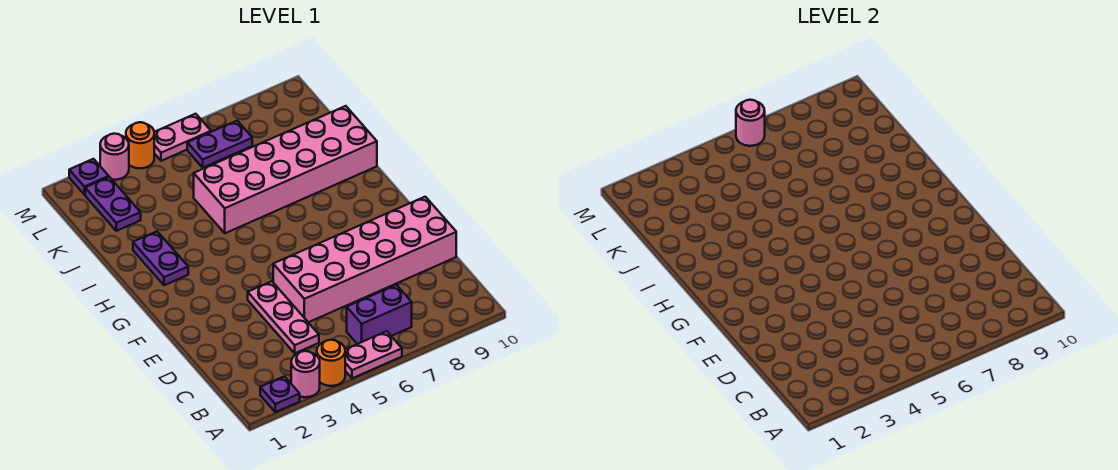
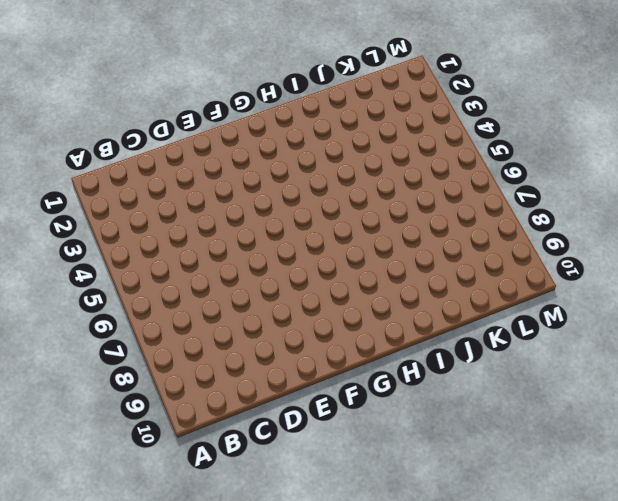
none -> purple plate A2 level 1
none -> pink round brick A3 level 1
none -> orange round brick A4 level 1

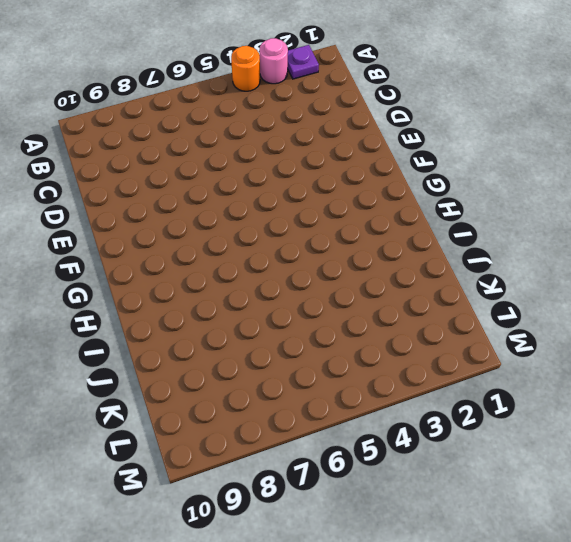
none -> pink plate A5:A6 level 1
none -> purple brick B6:B7 level 1
none -> pink plate C4:E4 level 1

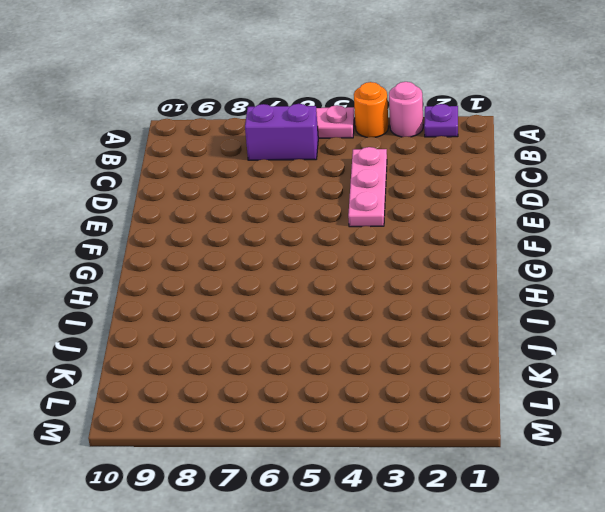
none -> pink brick D5:E10 level 1
none -> purple plate H2:I2 level 1
none -> pink brick I5:J10 level 1

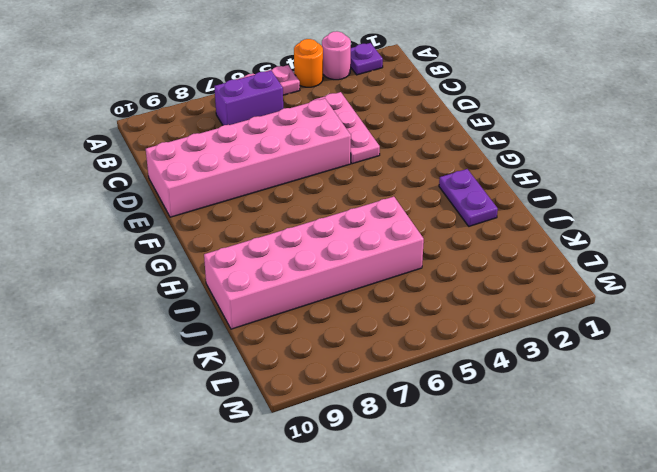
none -> purple plate K2:L2 level 1
none -> purple plate L6:L7 level 1
none -> purple plate M2 level 1

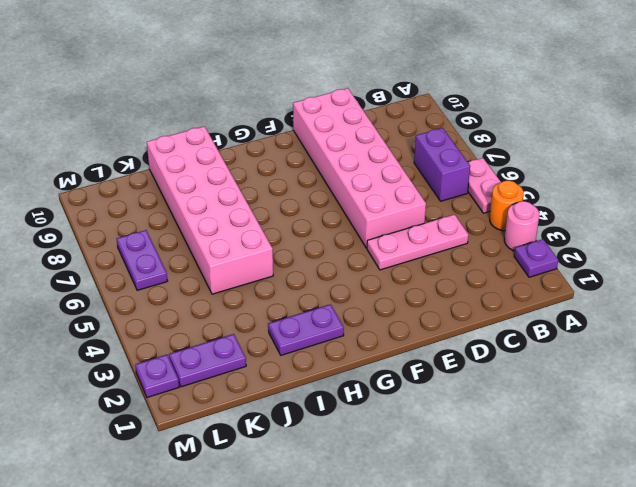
none -> pink round brick M3 level 1
none -> orange round brick M4 level 1
none -> pink plate M5:M6 level 1

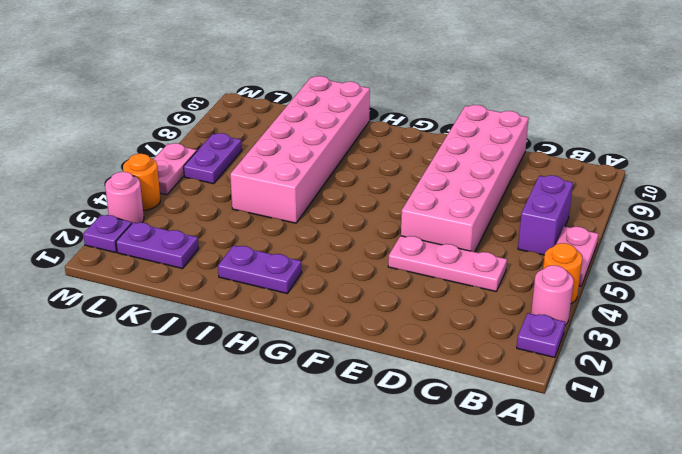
none -> pink round brick M6 level 2

